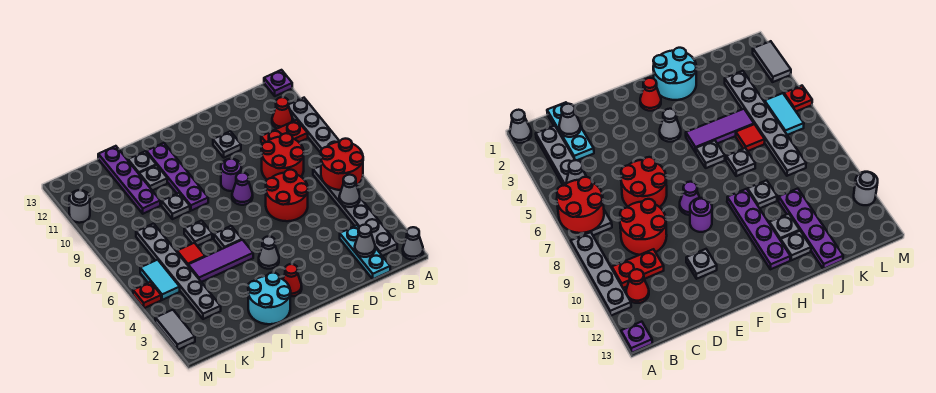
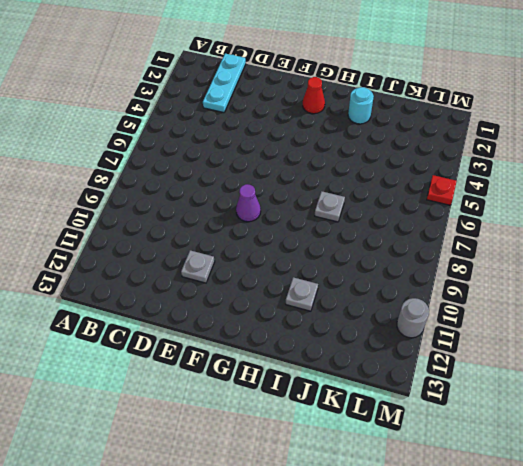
cyan round brick I2 level 1 -> cyan round brick H1:I2 level 1
none -> grey cone A1 level 1
none -> grey plate A8:A11 level 1
none -> purple plate A13 level 1
none -> grey plate B2:B7 level 1

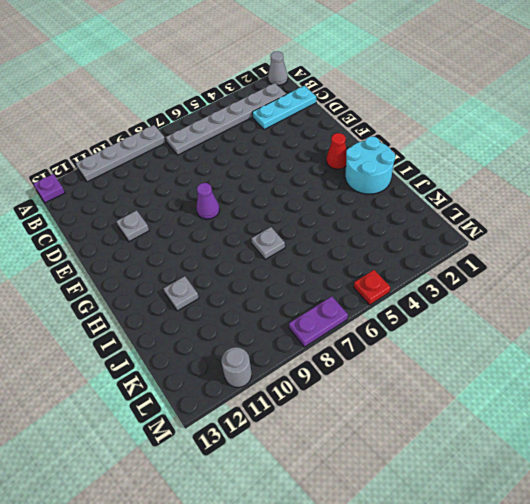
purple plate M7:M8 level 1 -> none
none -> red plate B10:C10 level 1
none -> red cone B11 level 1
none -> red round brick C8:D9 level 1
none -> red round brick D6:E7 level 1

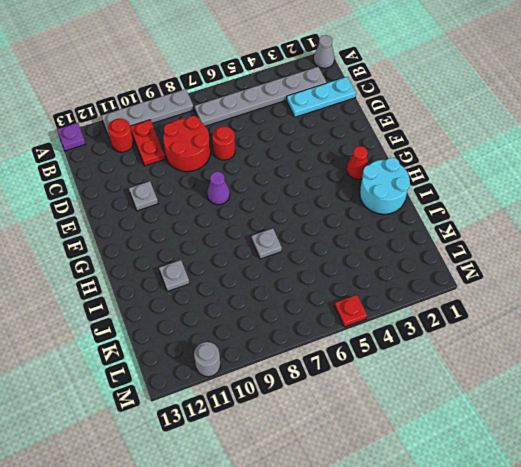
red round brick B11 level 1 -> red cone B11 level 1
red round brick D7 level 1 -> red round brick D6:E7 level 1
none -> purple round brick F9 level 1
none -> grey cone G4 level 1
none -> purple tile H5:J5 level 1
none -> grey plate H6 level 1

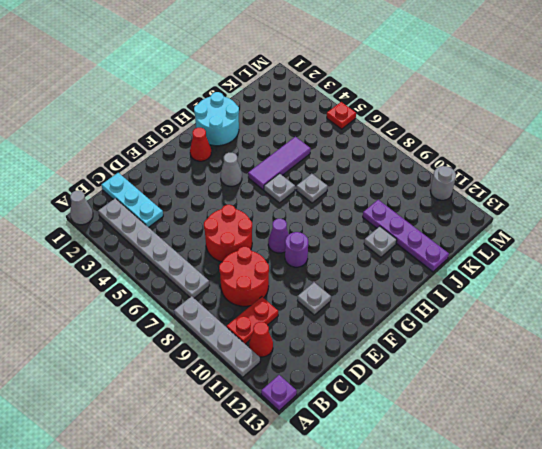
none -> purple plate H9:H12 level 1
none -> grey plate I9 level 1
none -> grey plate I12 level 1
none -> red tile J6 level 1

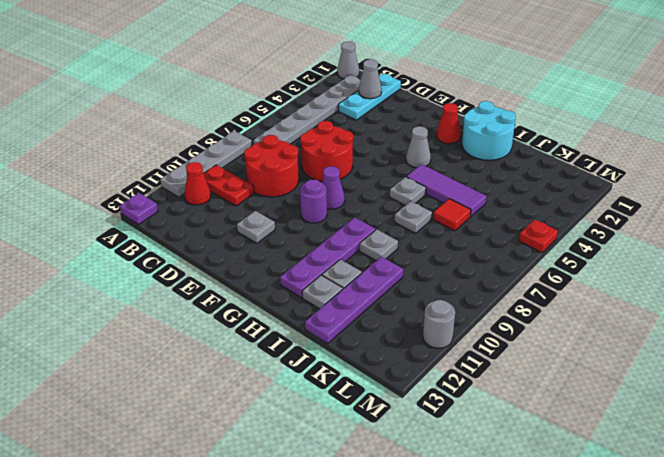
none -> grey plate K3:K8 level 1
none -> cyan tile L5:L6 level 1
none -> grey tile M2:M3 level 1
none -> red round brick A6:B7 level 2

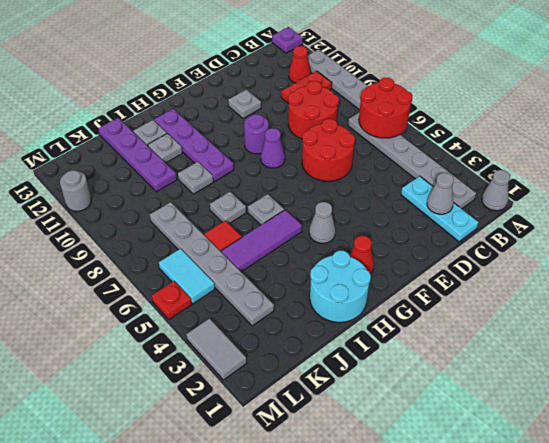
none -> grey cone B5 level 2

